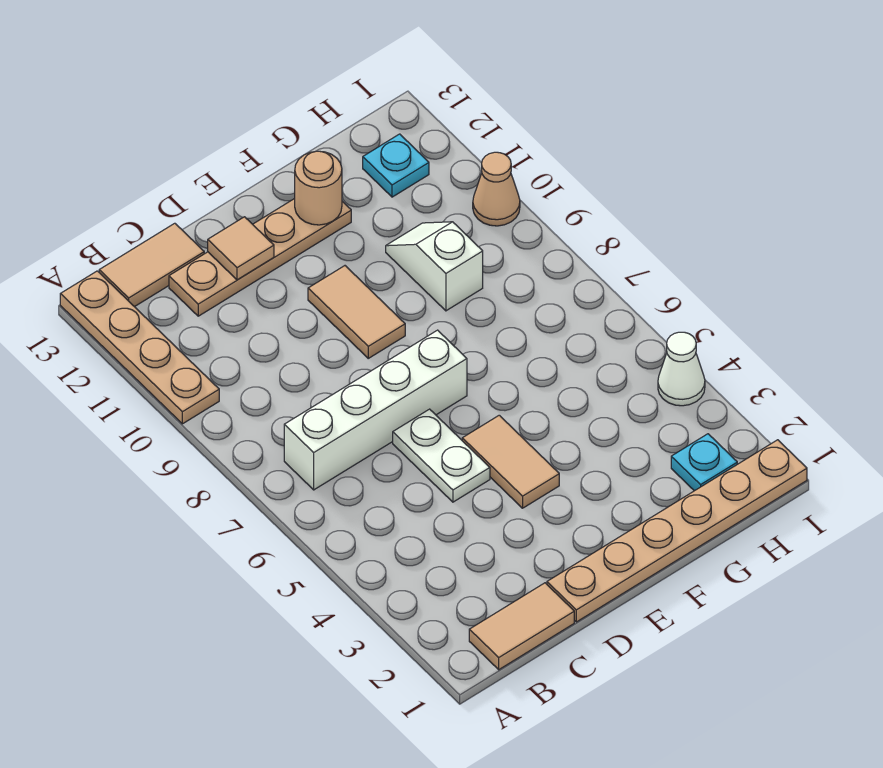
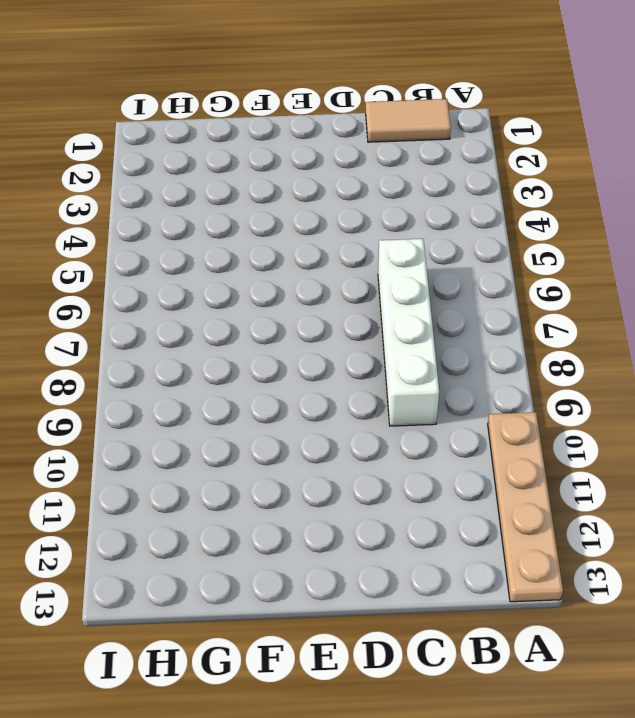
white brick C6:C9 level 1 -> white brick B7:E7 level 1
none -> tan tile B13:C13 level 1
none -> tan plate C12:F12 level 1
none -> tan plate D1:I1 level 1

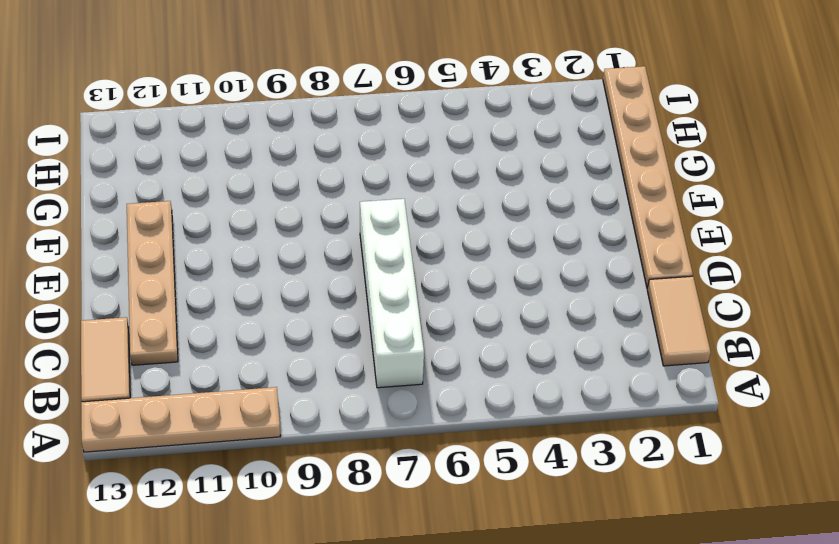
none -> white plate D5:D6 level 1
none -> tan tile E4:E5 level 1
none -> tan tile E9:E10 level 1

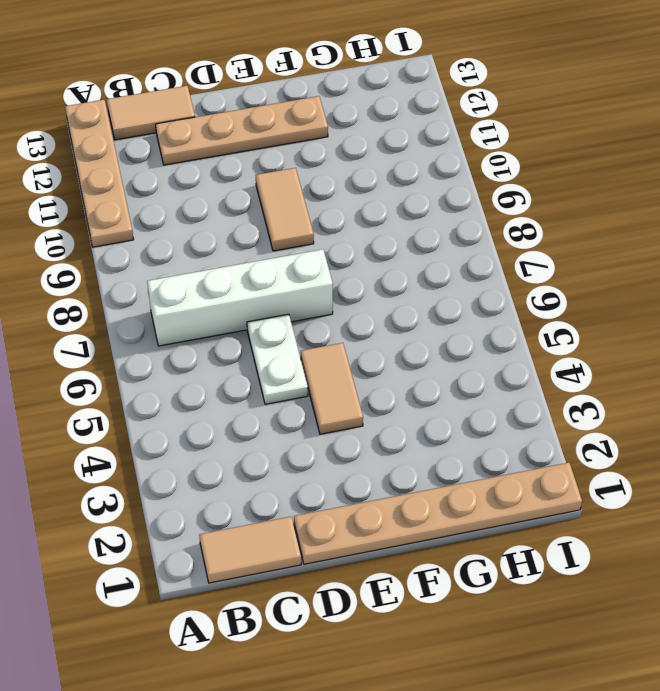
none -> white slope G9:G10 level 1 top 9
none -> cyan plate H2 level 1
none -> cyan plate H12 level 1

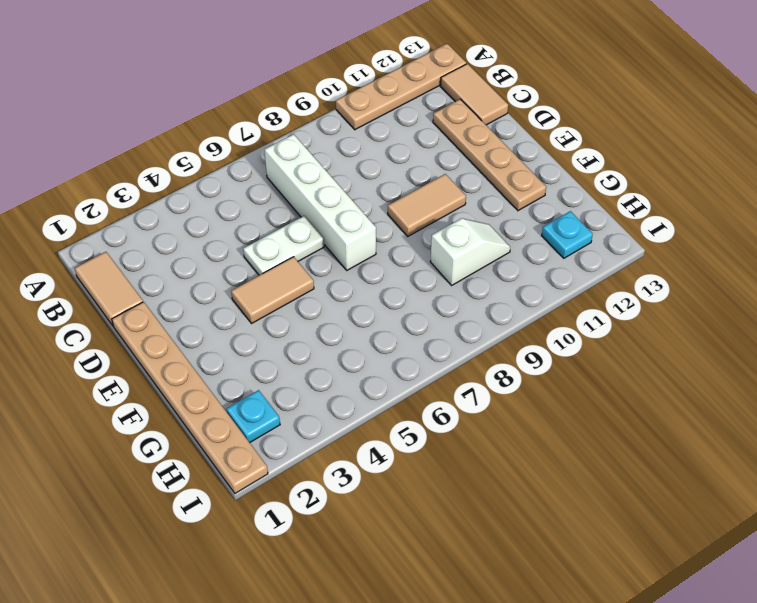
none -> white cone I4 level 1
none -> tan cone I10 level 1
none -> tan tile D12 level 2

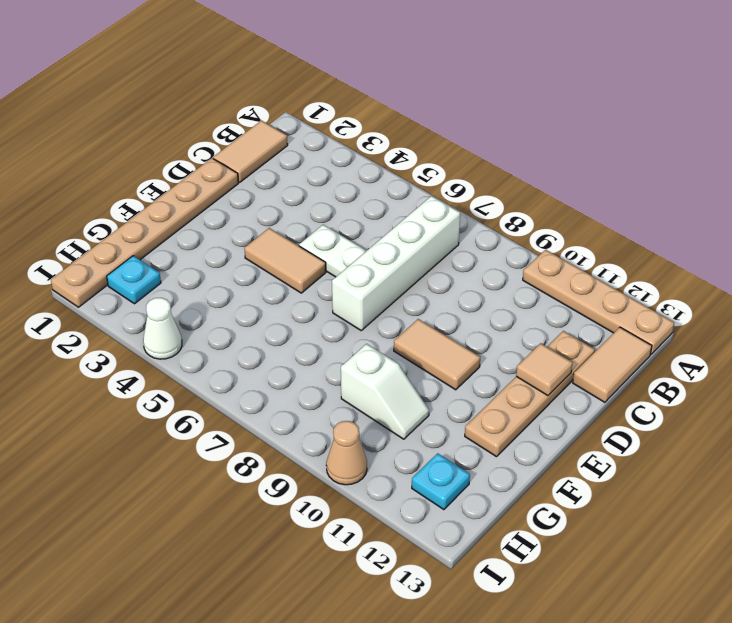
none -> tan round brick F12 level 2

